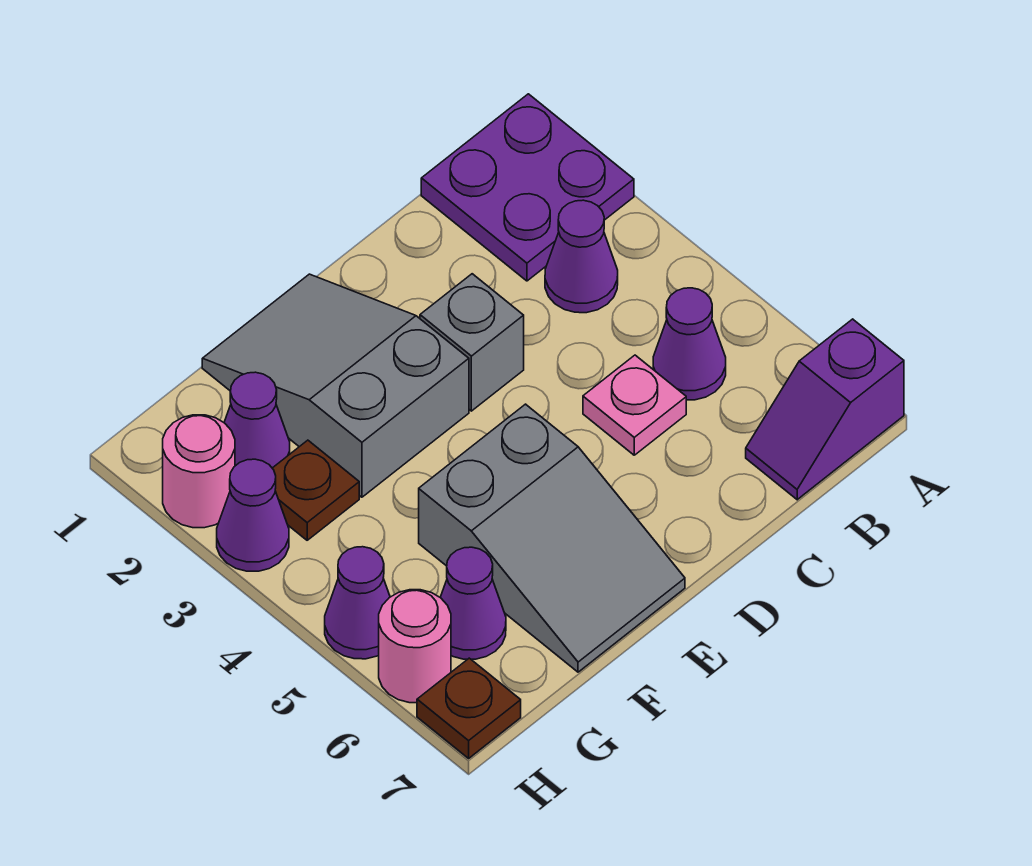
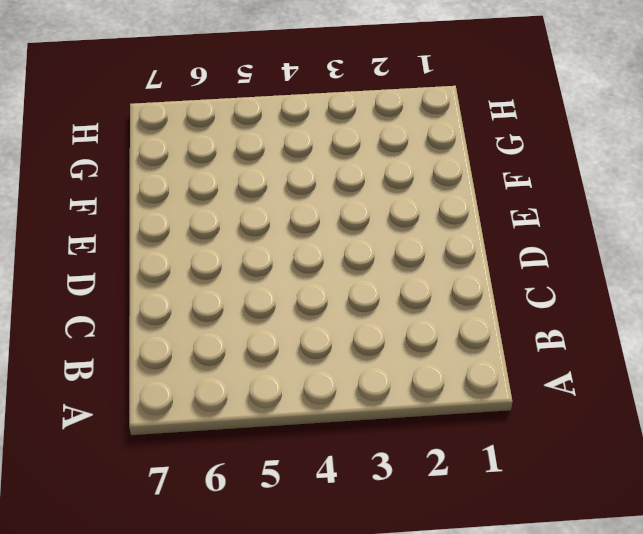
none -> purple plate A1:B2 level 1
none -> purple slope A7:B7 level 1 top A
none -> purple cone B3 level 1

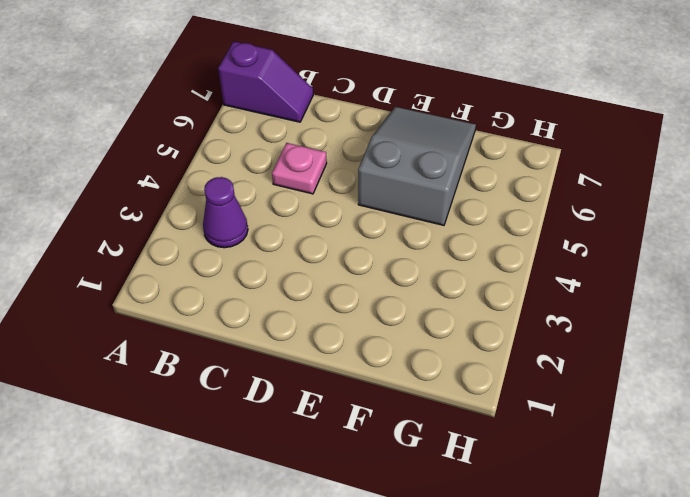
none -> purple plate A1:B2 level 1
none -> purple cone B5 level 1
none -> grey brick D3 level 1

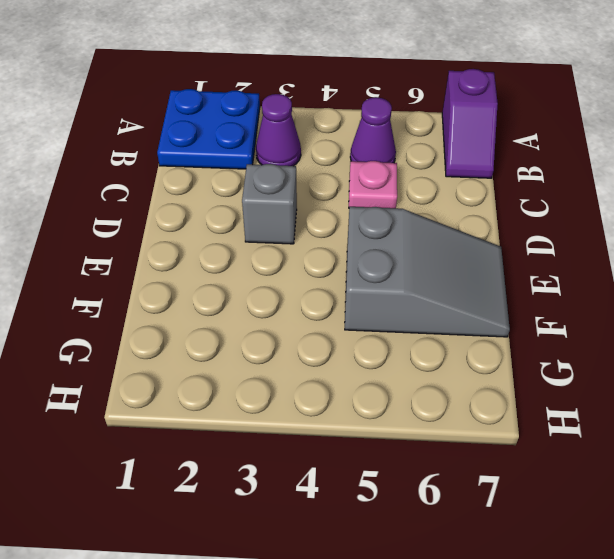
blue plate A1:B2 level 1 -> purple plate A1:B2 level 1
none -> grey slope E1:F3 level 1 top 3
none -> purple cone G2 level 1
none -> brown plate G3 level 1

